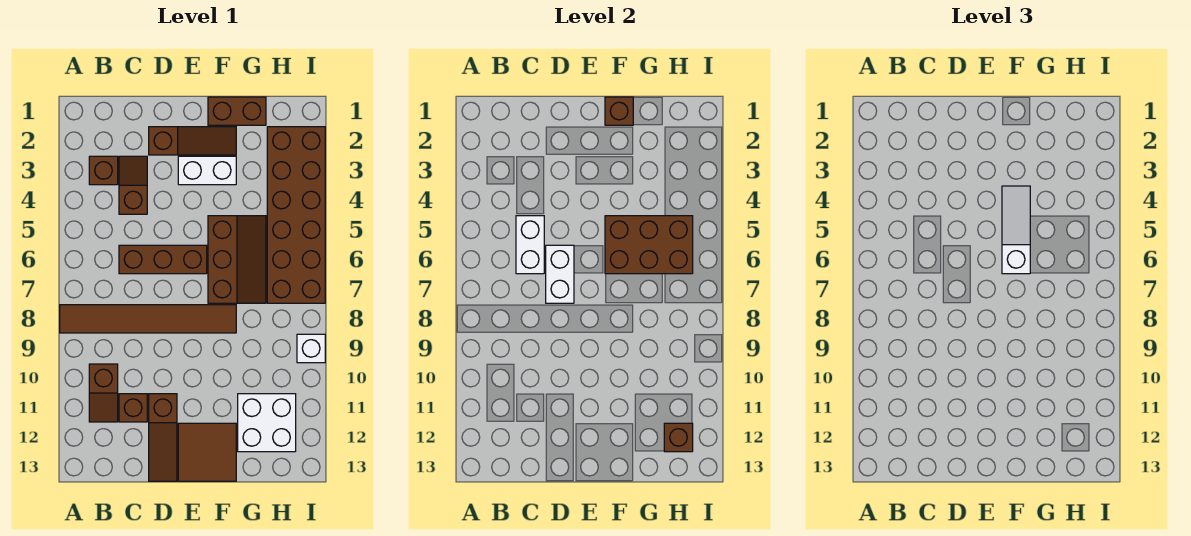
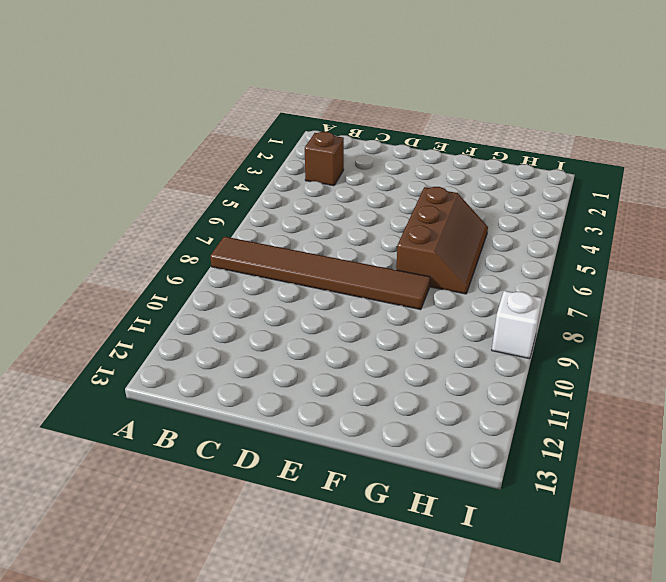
none -> brown slope B10:B11 level 1 top 10
none -> brown slope C3:C4 level 1 top 4
none -> brown brick C6:E6 level 1

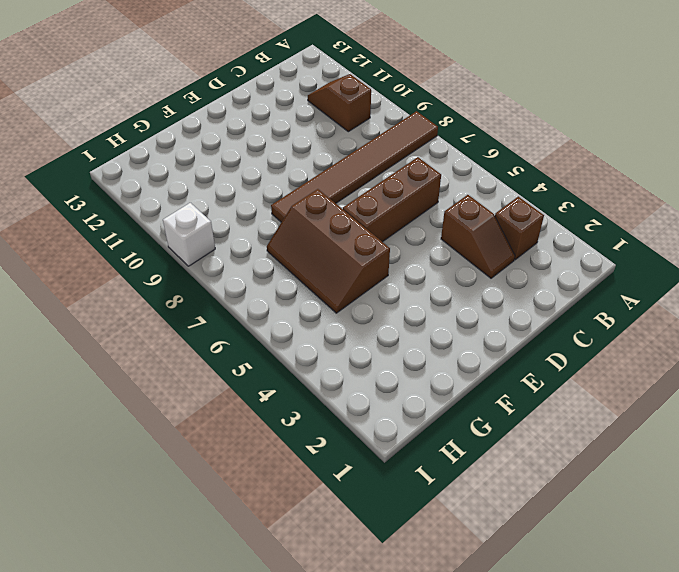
none -> brown brick C11 level 1
none -> brown slope D2:F2 level 1 top D
none -> brown slope D11:D13 level 1 top 11

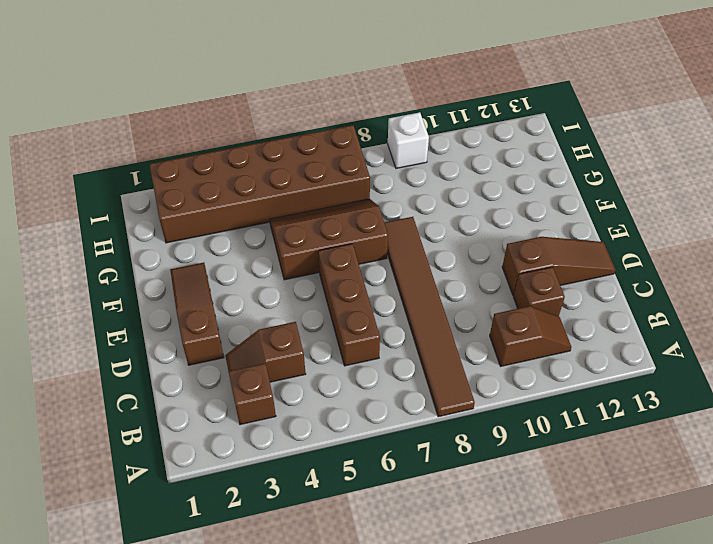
none -> white brick E3:F3 level 1
none -> brown tile E12:F13 level 1
none -> brown brick F1:G1 level 1

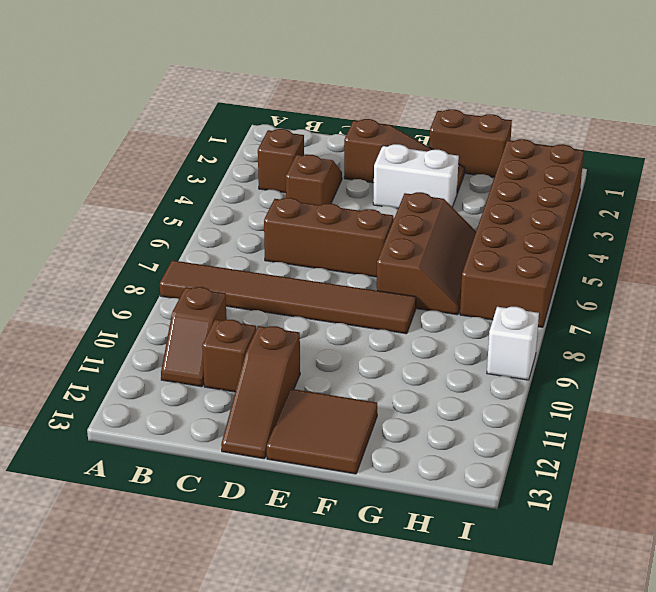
none -> white brick G11:H12 level 1
none -> white brick C5:C6 level 2
none -> white brick D6:D7 level 2

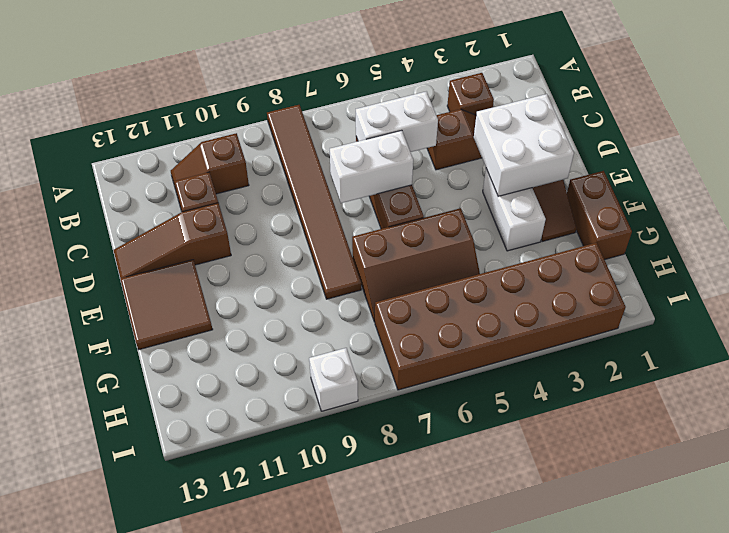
white brick D2:E3 level 2 -> white brick G11:H12 level 1
none -> brown brick F1 level 2
none -> brown brick F5:H6 level 2
none -> brown brick H12 level 2

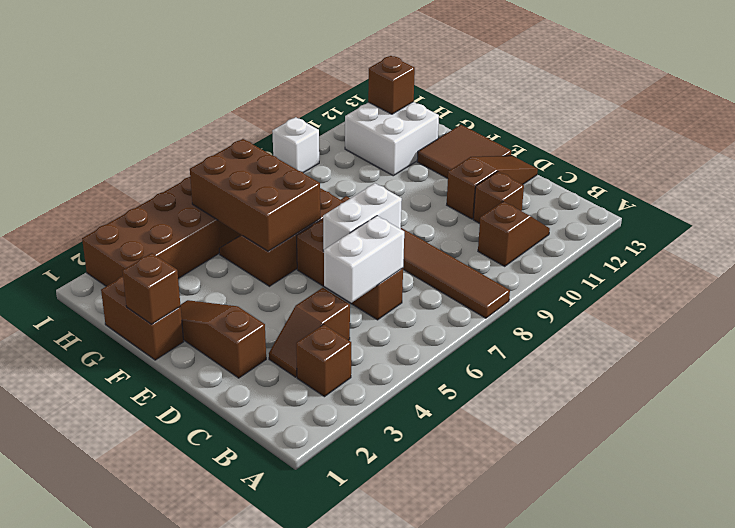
none -> white brick E3:F3 level 1
none -> white slope F4:F6 level 3 top 6

